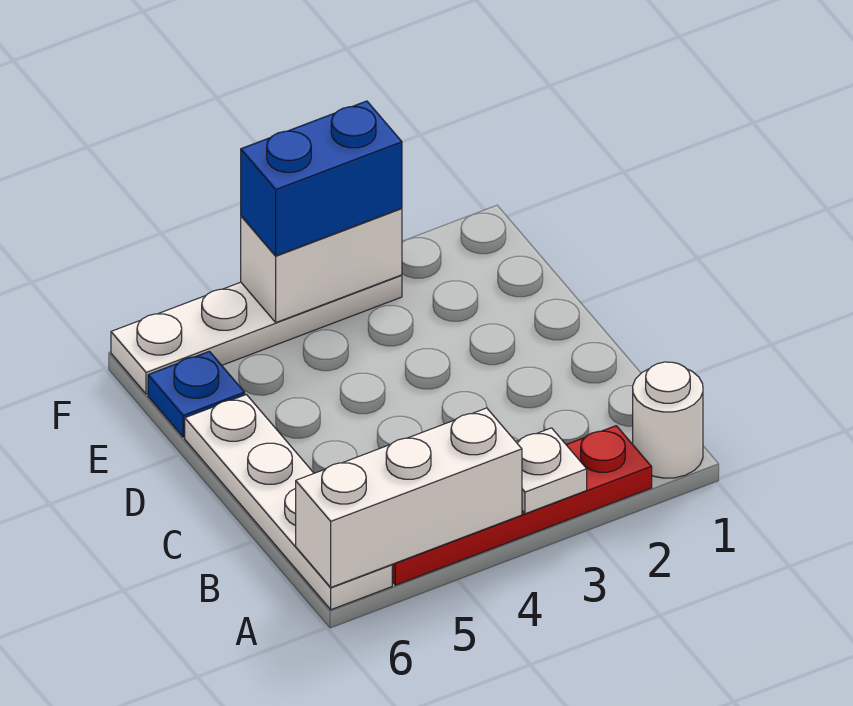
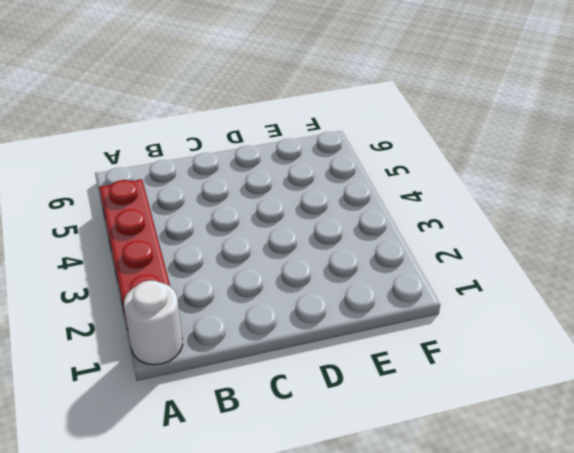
none -> white plate A6:D6 level 1
none -> blue plate E6 level 1

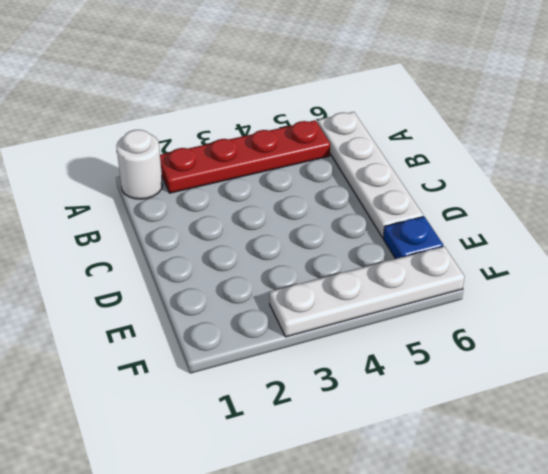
none -> white plate A3 level 2
none -> white brick A4:A6 level 2

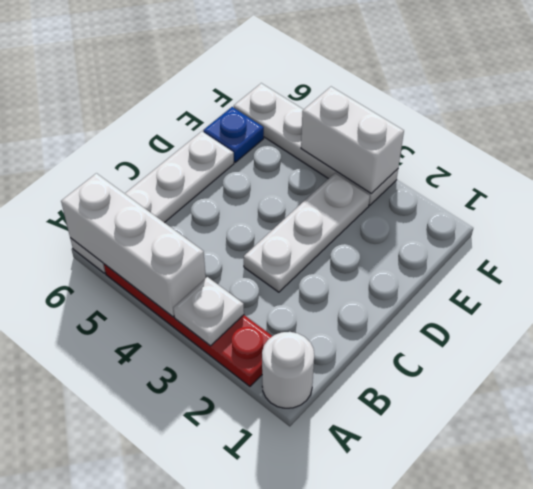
white plate C3:E3 level 1 -> none
none -> blue brick F3:F4 level 3

